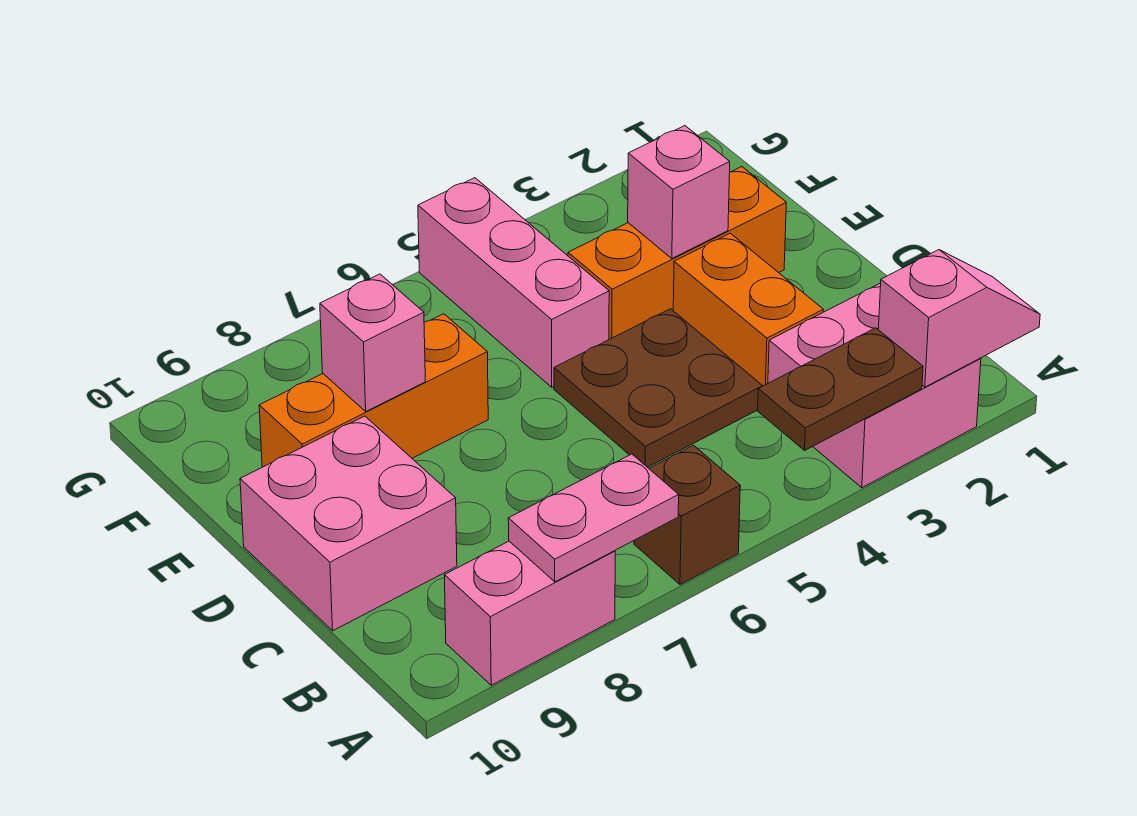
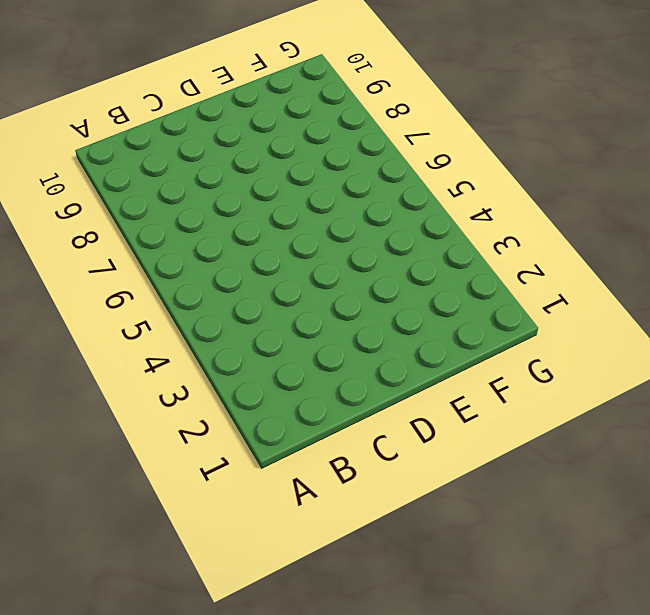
none -> pink brick A2:B3 level 1
none -> brown brick A6 level 1
none -> pink brick A8:A9 level 1

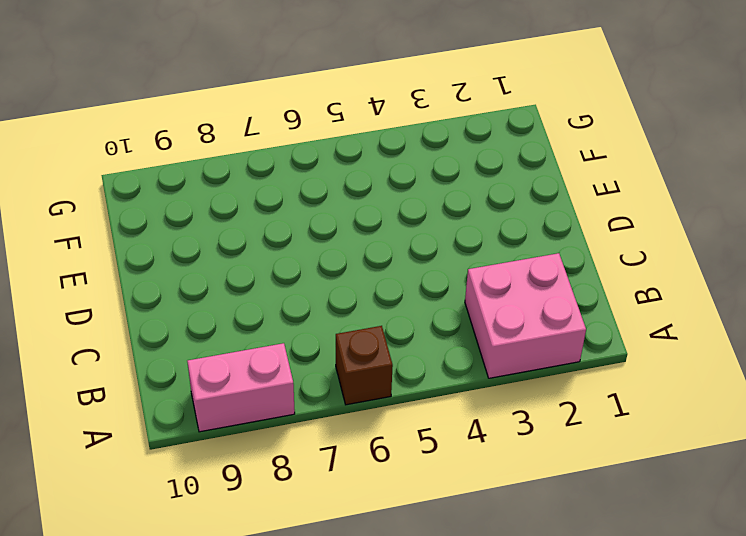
none -> orange brick C3:D3 level 1
none -> brown plate C4:D5 level 1
none -> pink brick C9:D10 level 1

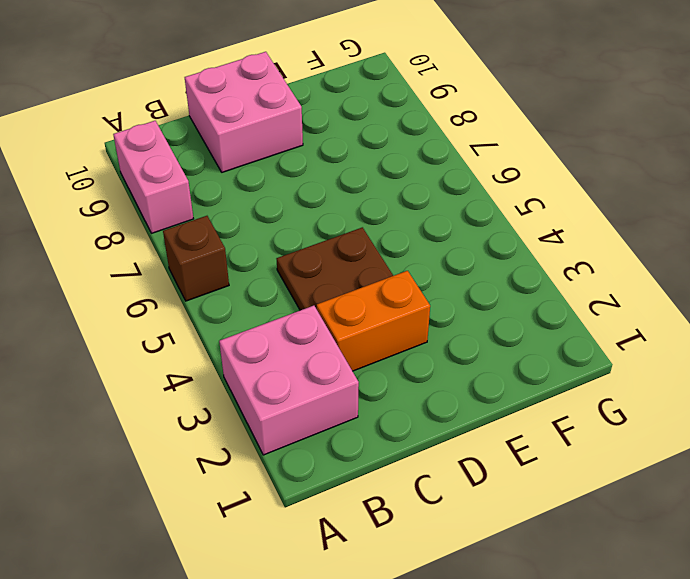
none -> orange brick E2:E4 level 1
none -> pink brick E5:G5 level 1
none -> orange brick E7:E9 level 1

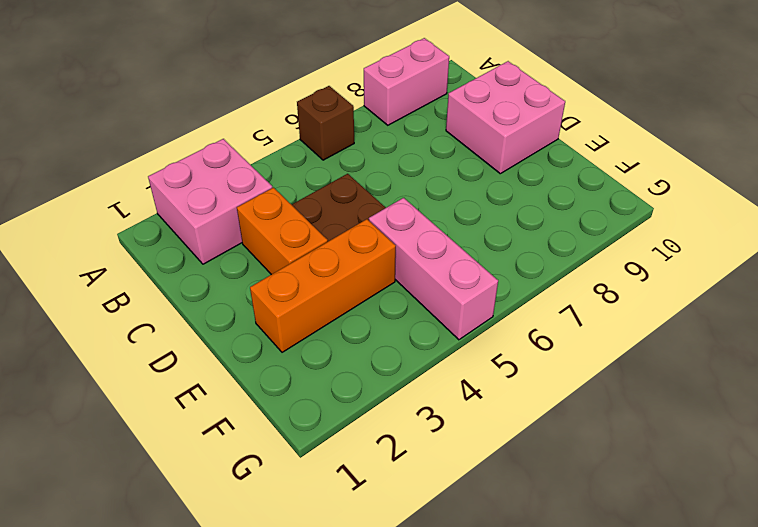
none -> orange brick E7:E9 level 1
none -> pink slope A1:A2 level 2 top 2
none -> brown plate A3:A4 level 2

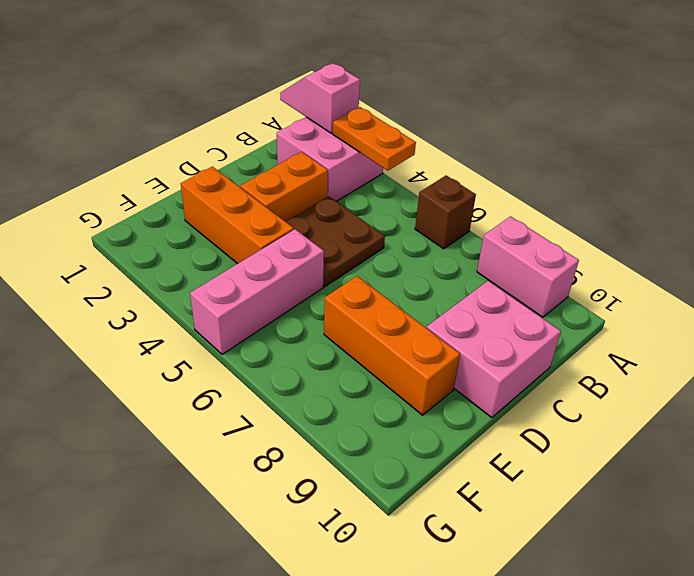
orange plate A3:A4 level 2 -> brown plate A3:A4 level 2
none -> pink plate A7:A8 level 2
none -> pink brick E3 level 2
none -> pink brick E8 level 2

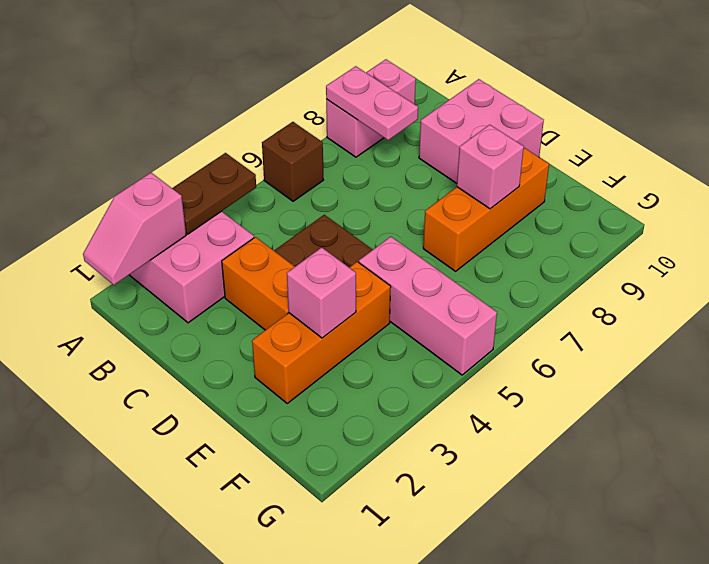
pink plate A8:B8 level 2 -> pink plate A7:A8 level 2

